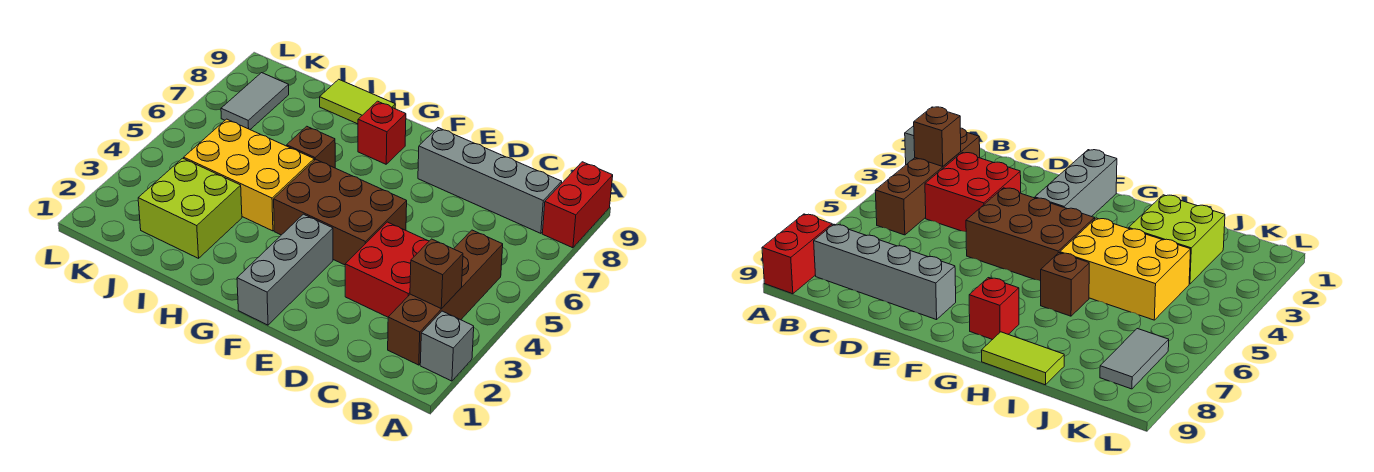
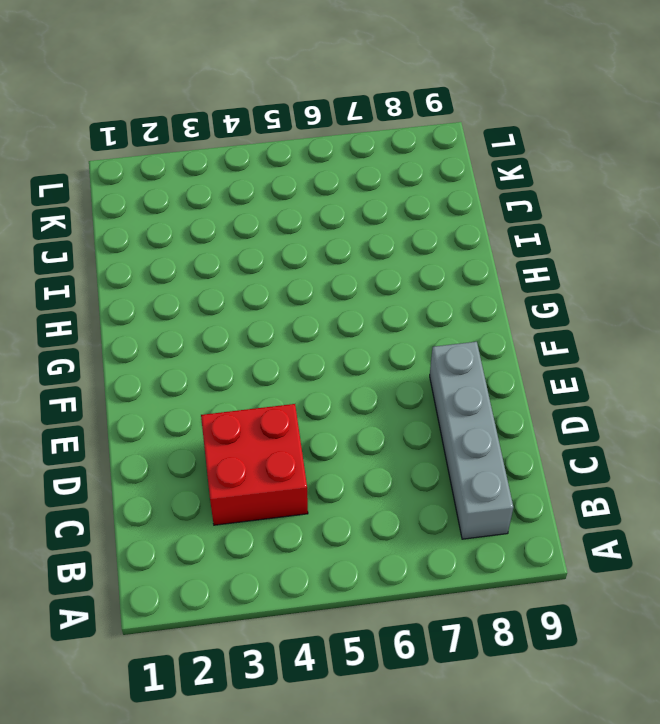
none -> grey brick A2 level 1
none -> red brick A8:A9 level 1
none -> brown brick B2:B5 level 1

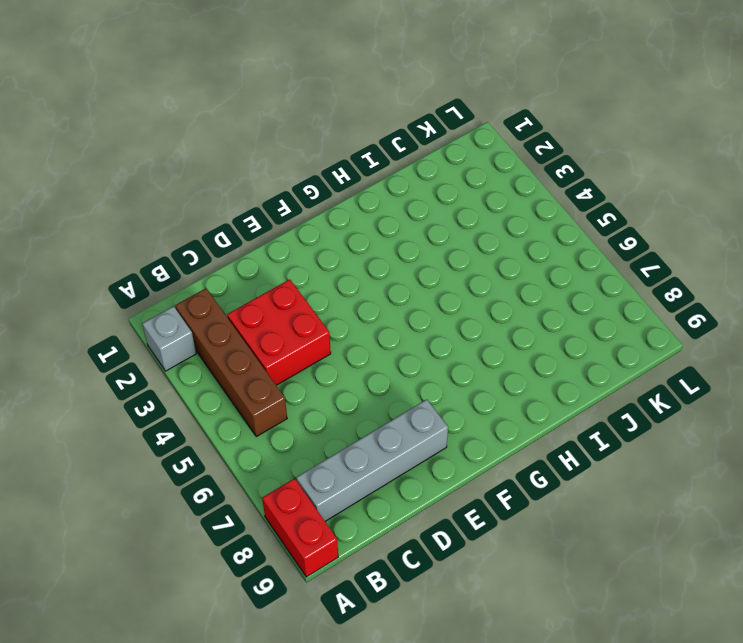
none -> brown brick E4:G5 level 1
none -> grey brick F1:F3 level 1
none -> red brick G8 level 1

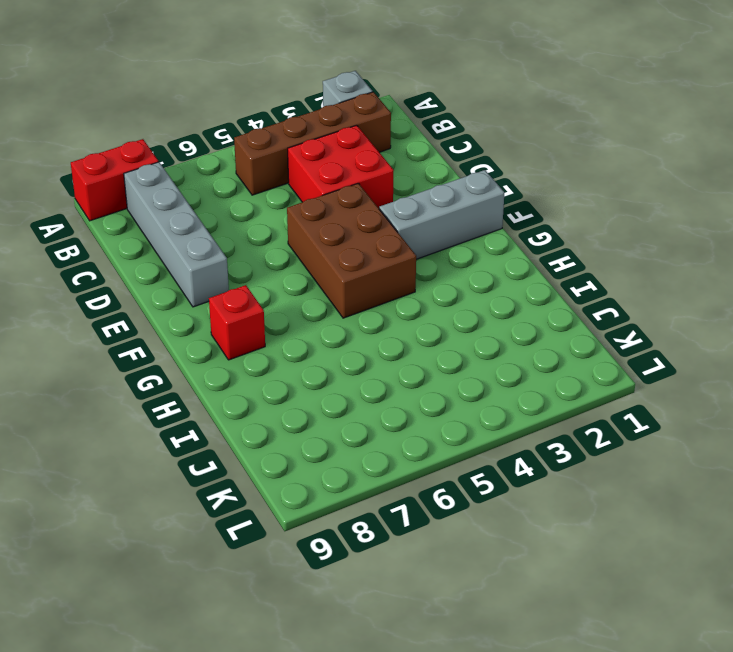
none -> yellow brick H4:J5 level 1
none -> brown brick H6 level 1
none -> lime tile H9:I9 level 1

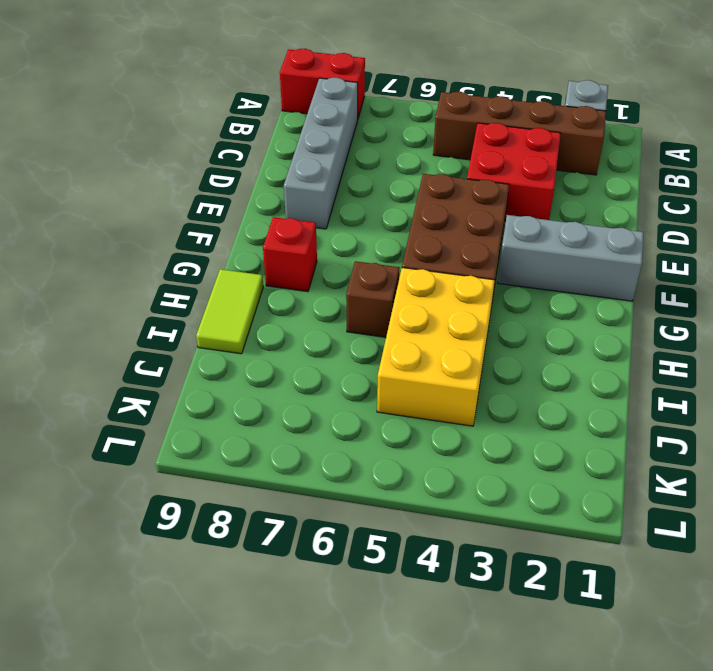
none -> lime brick I2:J3 level 1
none -> grey tile K7:K8 level 1
none -> brown brick B3 level 2

